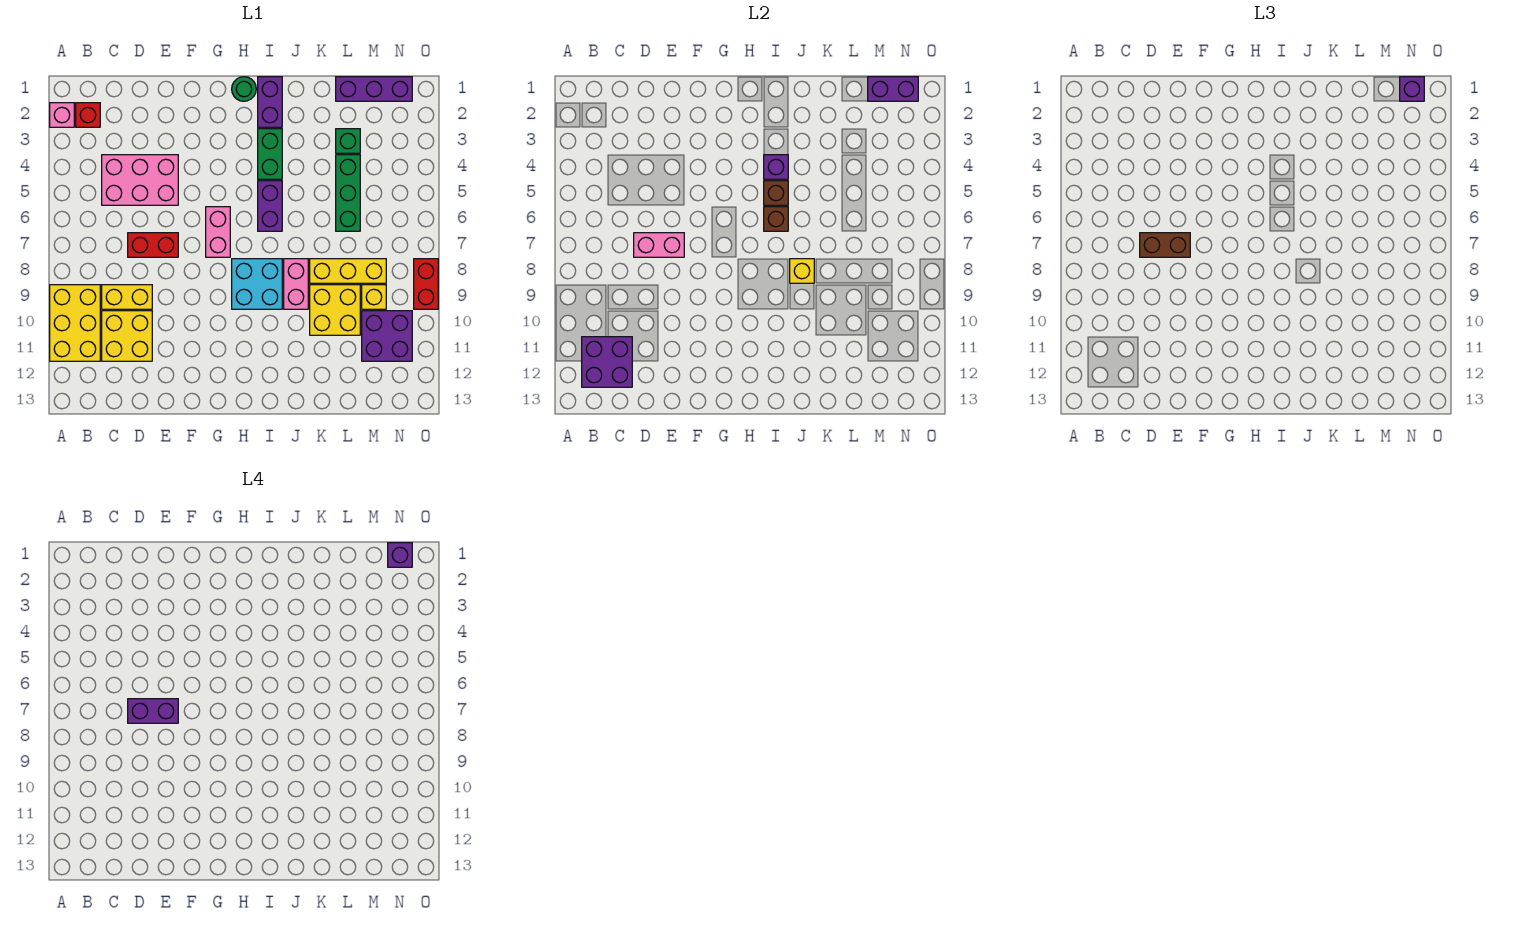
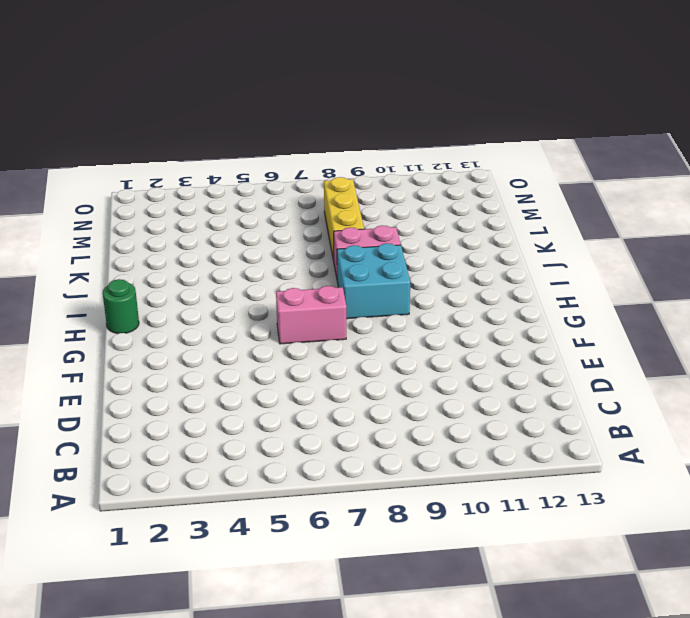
none -> pink brick A2 level 1
none -> yellow brick A9:B11 level 1
none -> red brick B2 level 1
none -> pink brick C4:E5 level 1

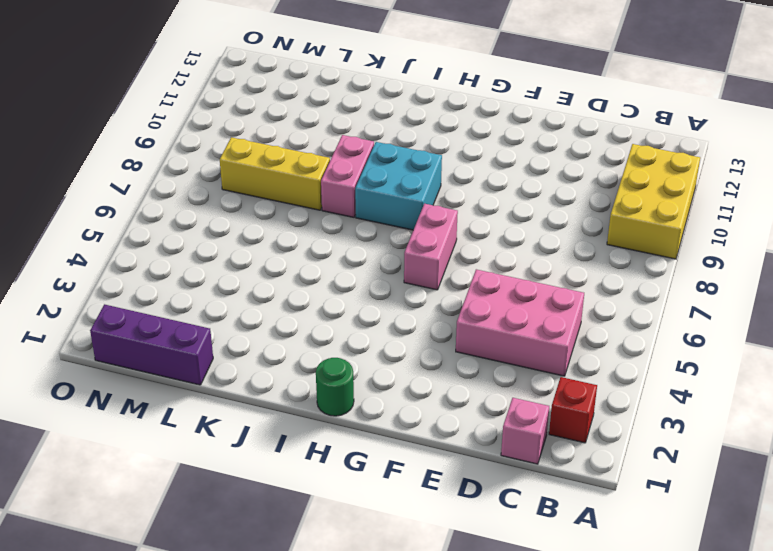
pink brick C1 level 1 -> pink brick A2 level 1
none -> yellow brick C9:D9 level 1
none -> yellow brick C10:D11 level 1
none -> red brick D7:E7 level 1
none -> purple brick I1:I2 level 1

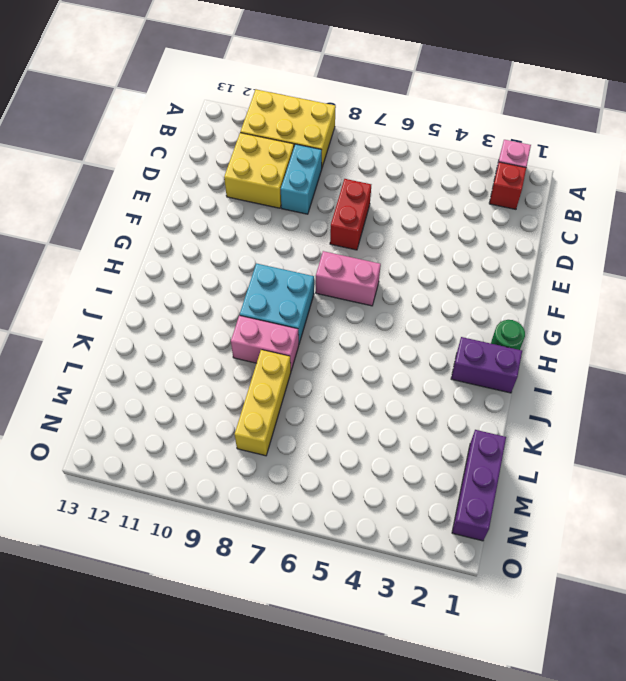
cyan brick C9:D9 level 1 -> yellow brick C9:D9 level 1
none -> pink brick C4:E5 level 1
none -> green brick I3:I4 level 1
none -> purple brick I5:I6 level 1
none -> yellow brick K9:L10 level 1

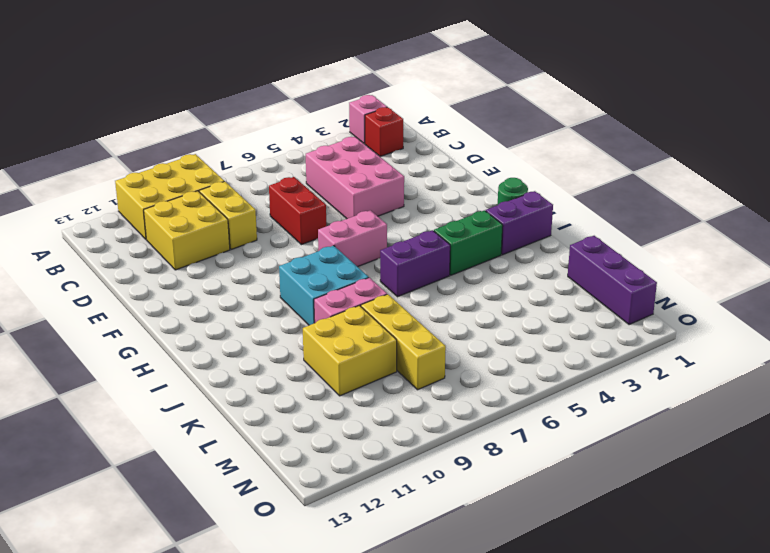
none -> green brick L3 level 1
none -> green brick L4:L6 level 1
none -> yellow brick M9 level 1
none -> purple brick M10:N11 level 1

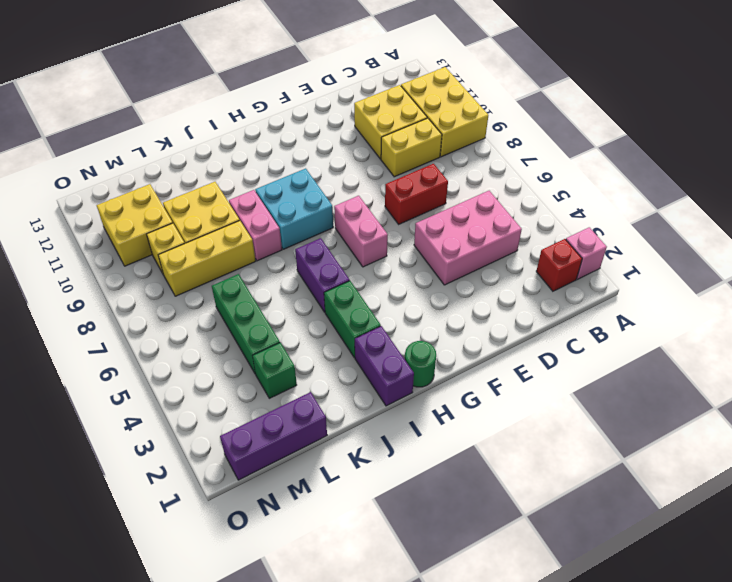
yellow brick M10:N11 level 1 -> purple brick M10:N11 level 1
none -> red brick O8:O9 level 1
none -> purple brick B11:C12 level 2
none -> pink brick D7:E7 level 2
none -> purple brick I4 level 2

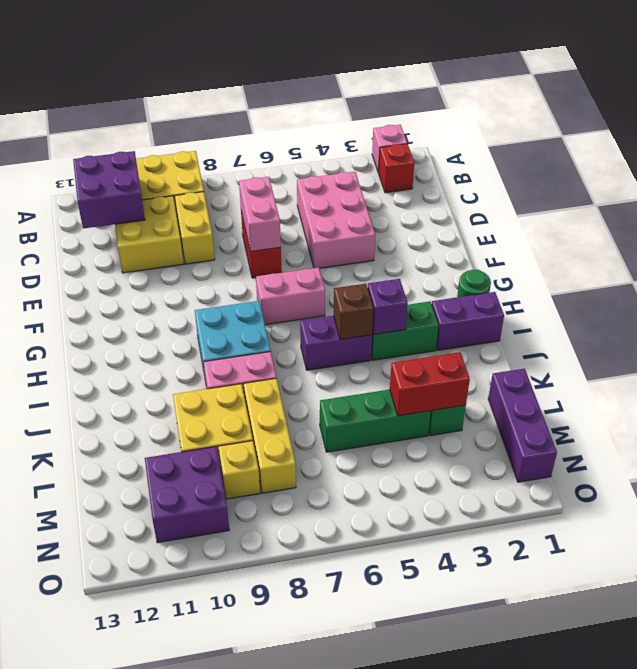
red brick L3:L4 level 2 -> red brick O8:O9 level 1
none -> brown brick I6 level 2
none -> yellow brick J8 level 2
none -> purple brick M1:N1 level 2
none -> brown brick D7:E7 level 3

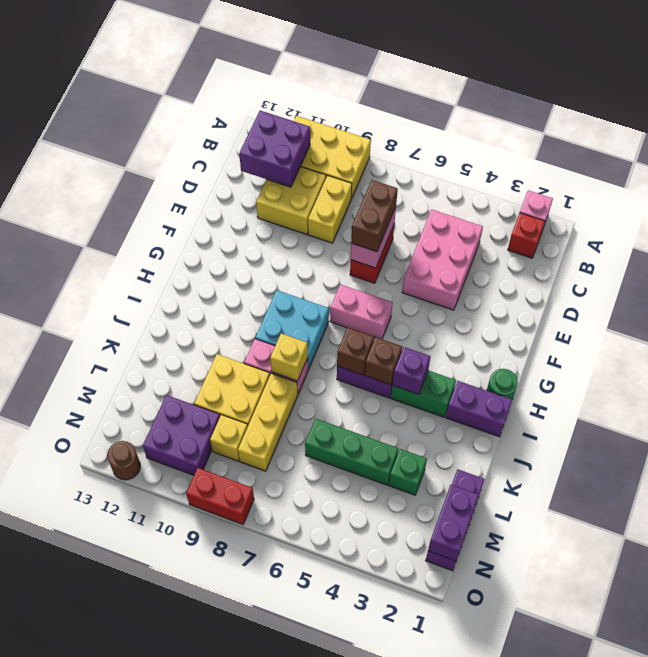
brown round brick O12 level 1 -> none
none -> purple brick N1 level 3
none -> purple brick D7:E7 level 4
none -> purple brick N1 level 4

